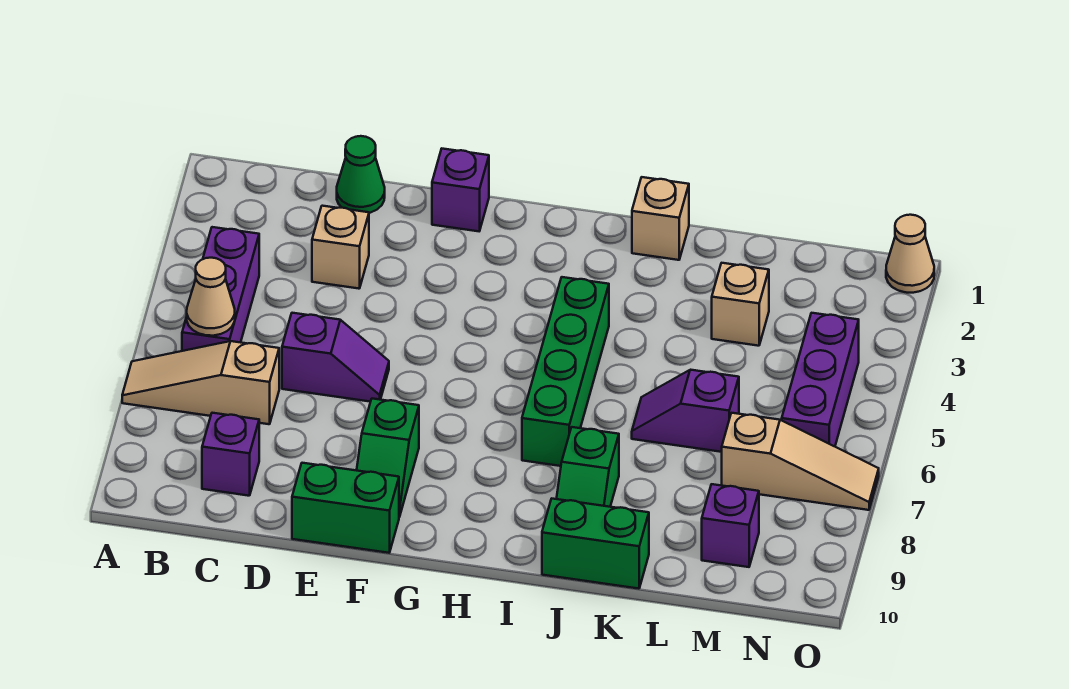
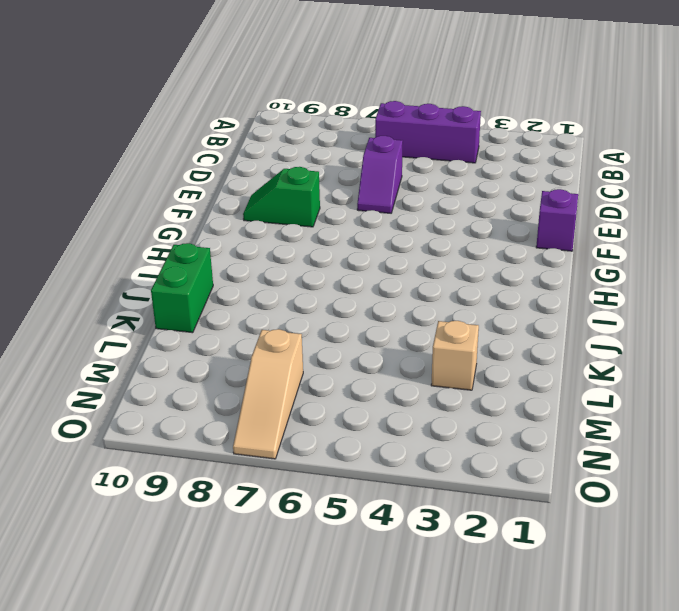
none -> tan slope A7:C7 level 1 top C
none -> purple brick C9 level 1
none -> green cone D1 level 1

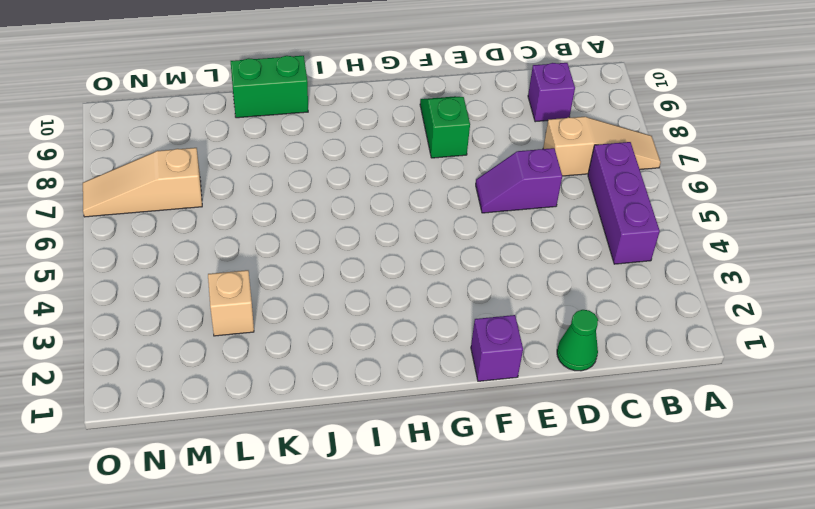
none -> tan brick D3 level 1
none -> green brick E10:F10 level 1
none -> green brick I4:I7 level 1

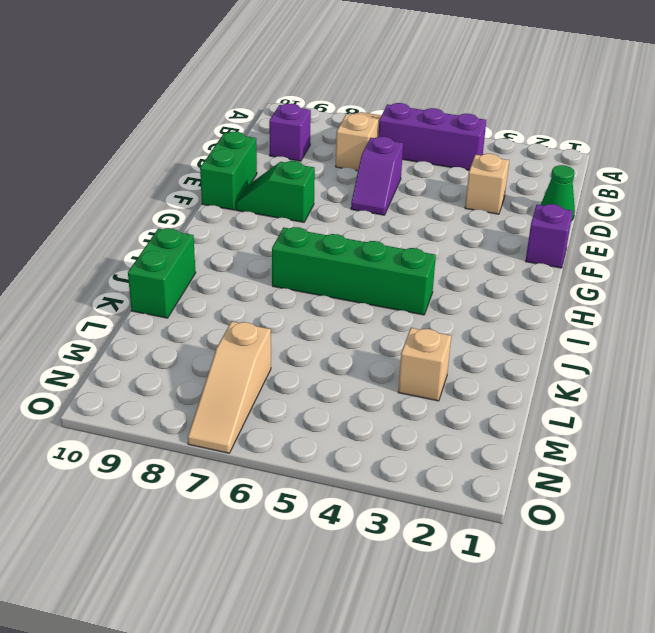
none -> tan brick J1 level 1
none -> green slope J8:J9 level 1 top 8
none -> purple slope K6:L6 level 1 top L

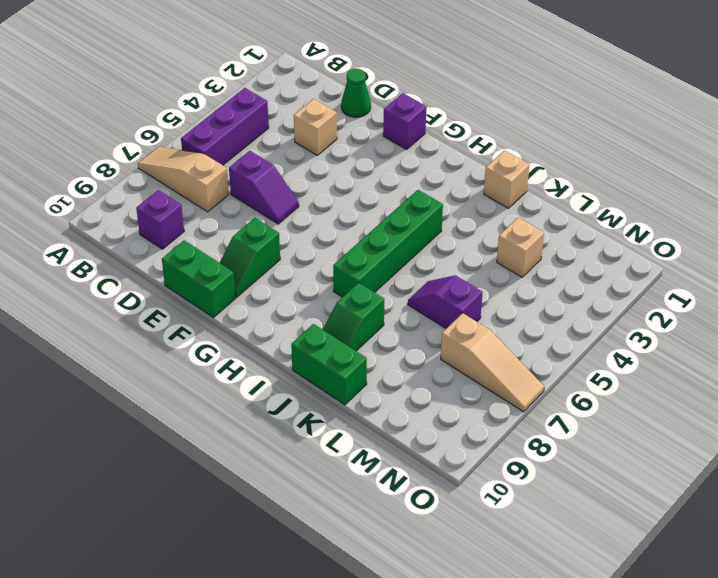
none -> purple brick M9 level 1
none -> purple brick N4:N6 level 1
none -> tan cone O1 level 1

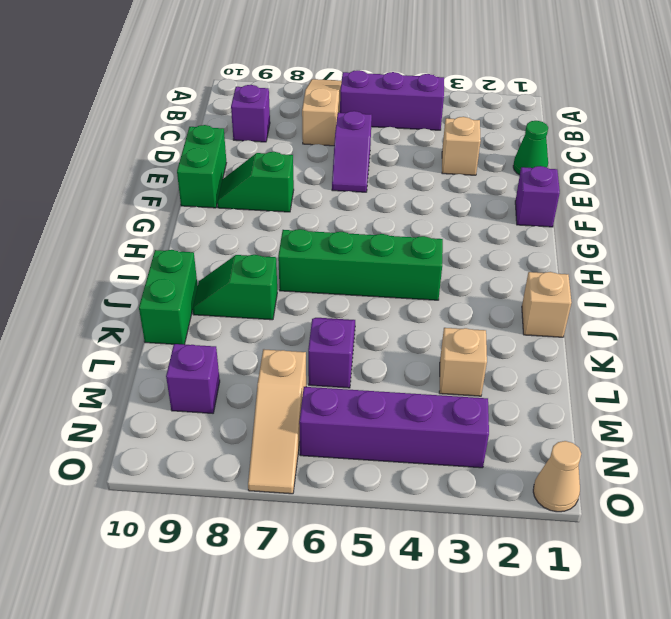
purple brick N3:N6 level 1 -> purple brick N4:N6 level 1
none -> tan cone B6 level 2

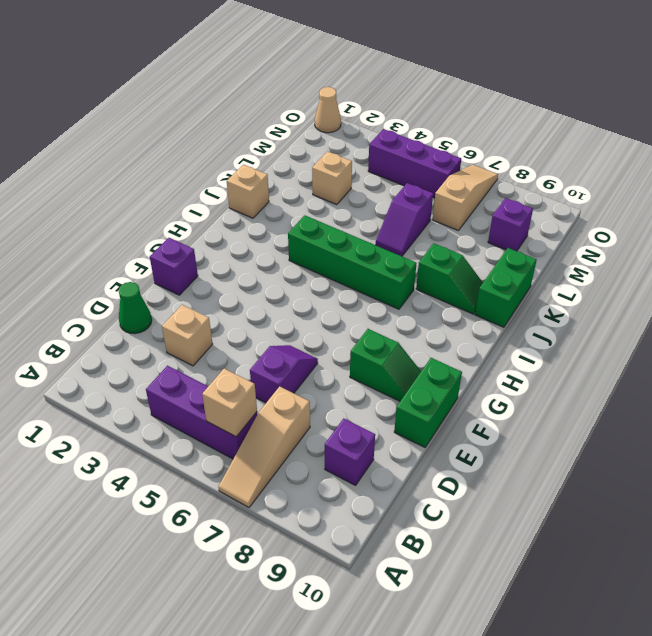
tan brick B6 level 2 -> tan cone B6 level 2

